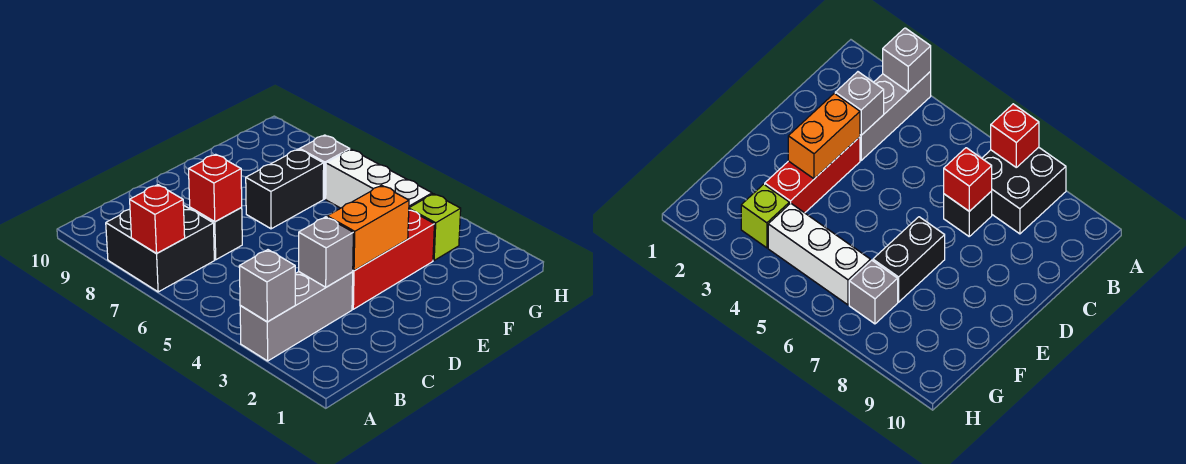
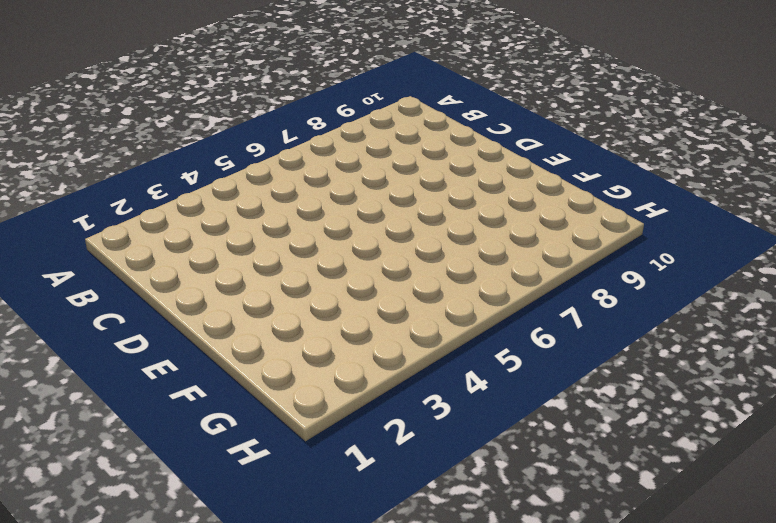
none -> grey brick A3:C3 level 1
none -> black brick A7:B8 level 1
none -> black brick C7 level 1

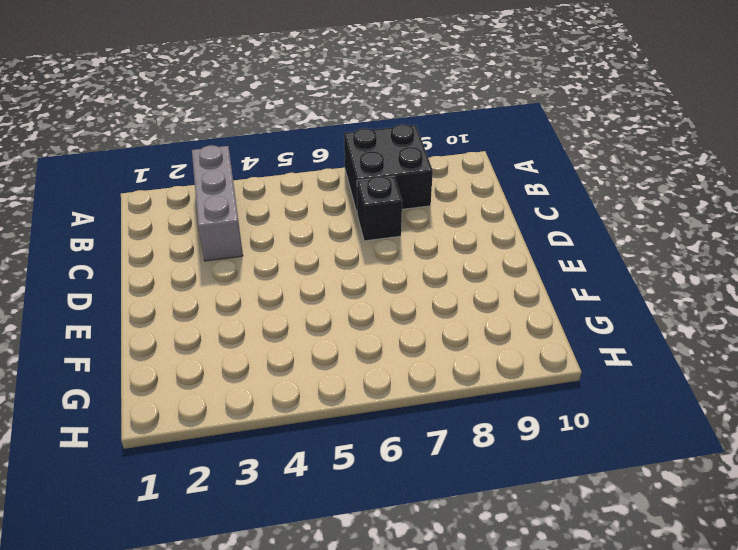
none -> red brick D3:F3 level 1
none -> black brick E7:F7 level 1
none -> lime brick G3 level 1

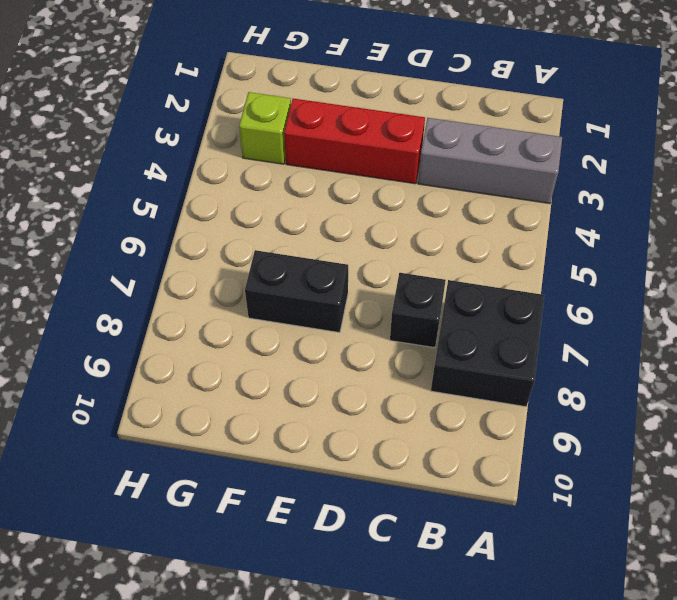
none -> white brick G4:G6 level 1
none -> grey brick G7 level 1
none -> grey brick A3 level 2

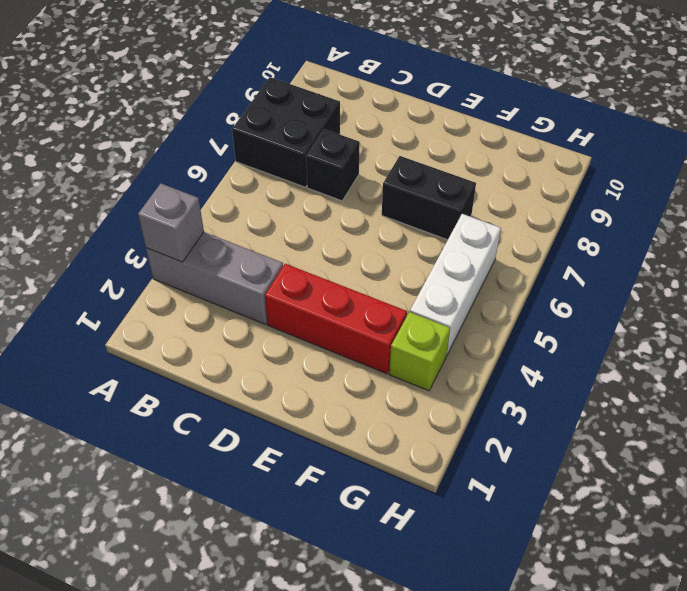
none -> grey brick G7 level 1
none -> red brick A7 level 2
none -> grey brick C3 level 2

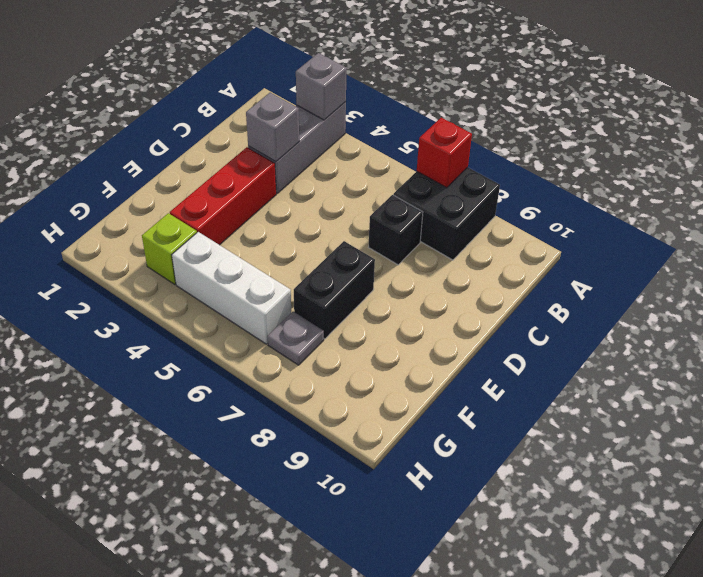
grey plate G7 level 1 -> grey brick G7 level 1
none -> red brick C7 level 2
none -> orange brick D3:E3 level 2

